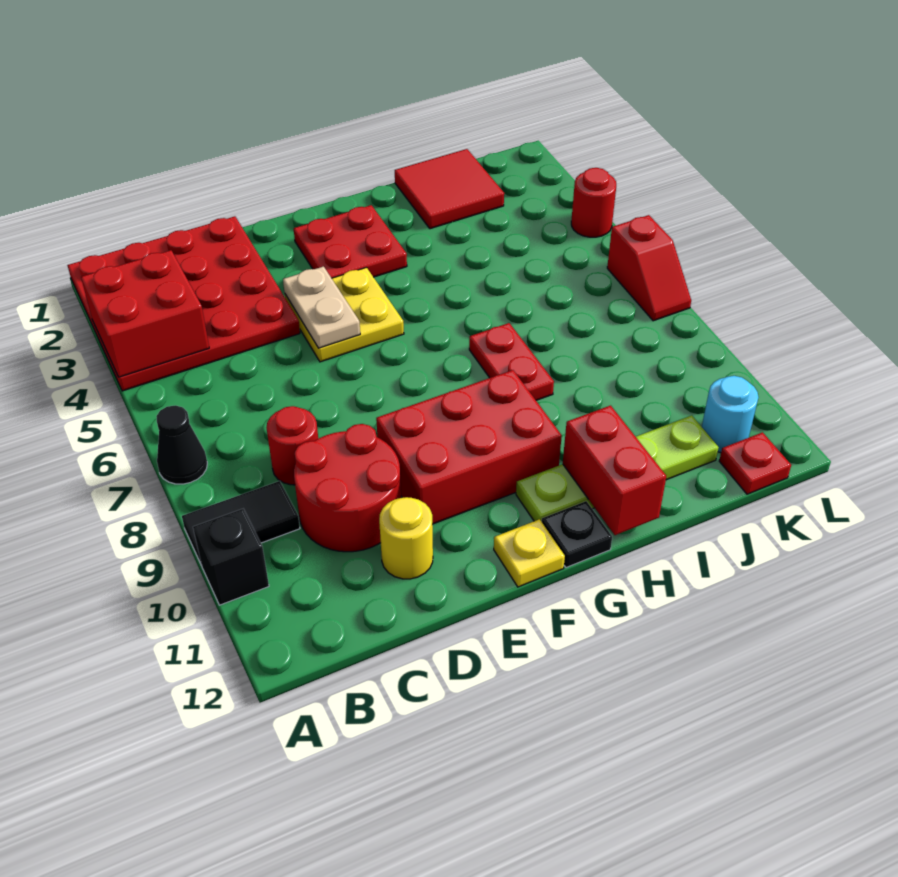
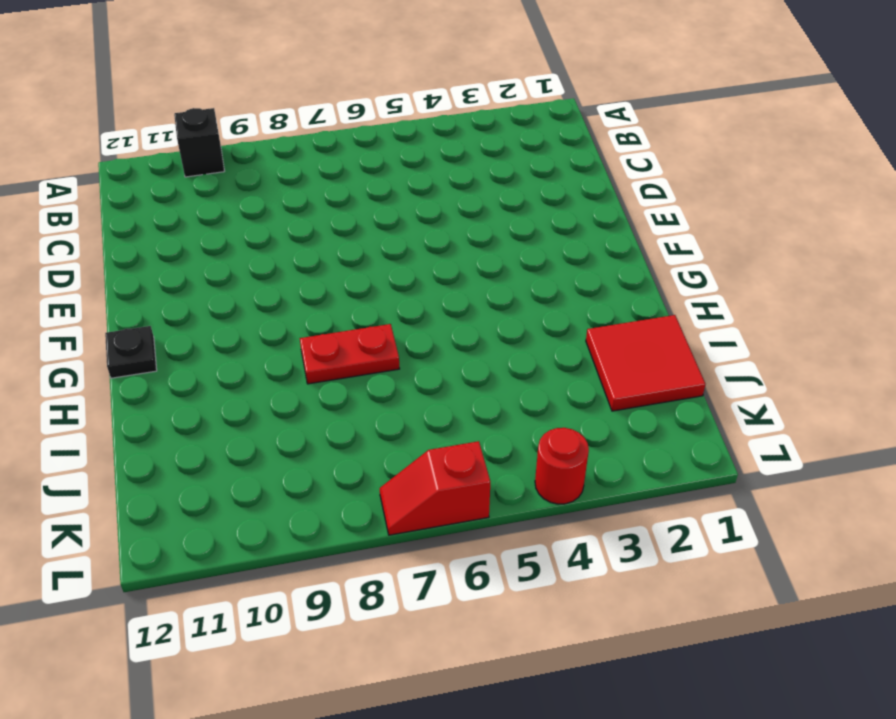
none -> red plate A1:D4 level 1
none -> black cone A7 level 1
none -> black tile A9:B9 level 1

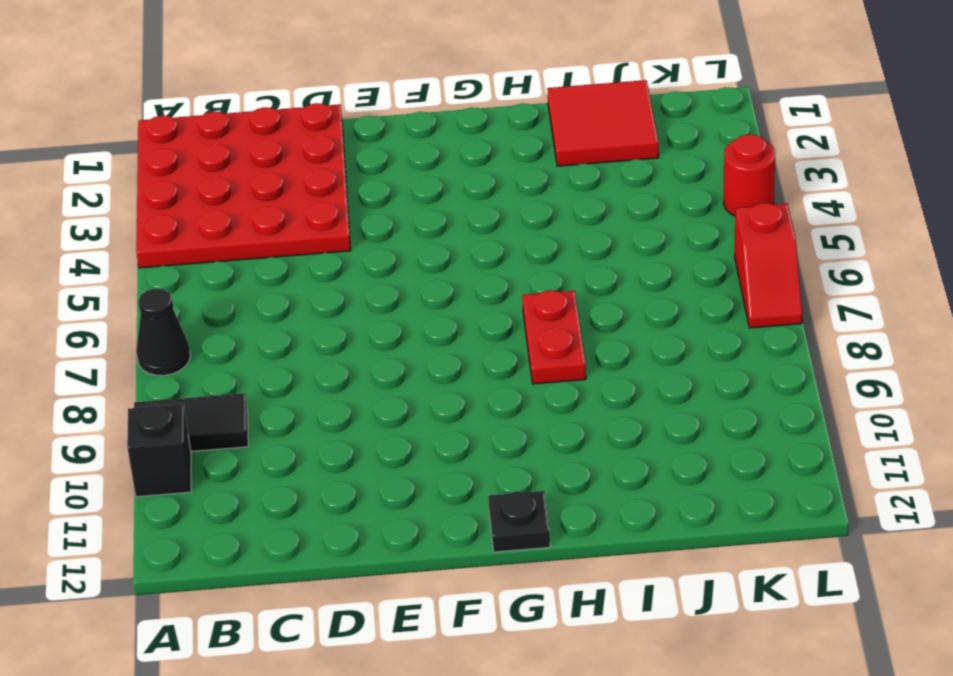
none -> red round brick C8 level 1
none -> red round brick C9:D10 level 1
none -> yellow round brick D11 level 1

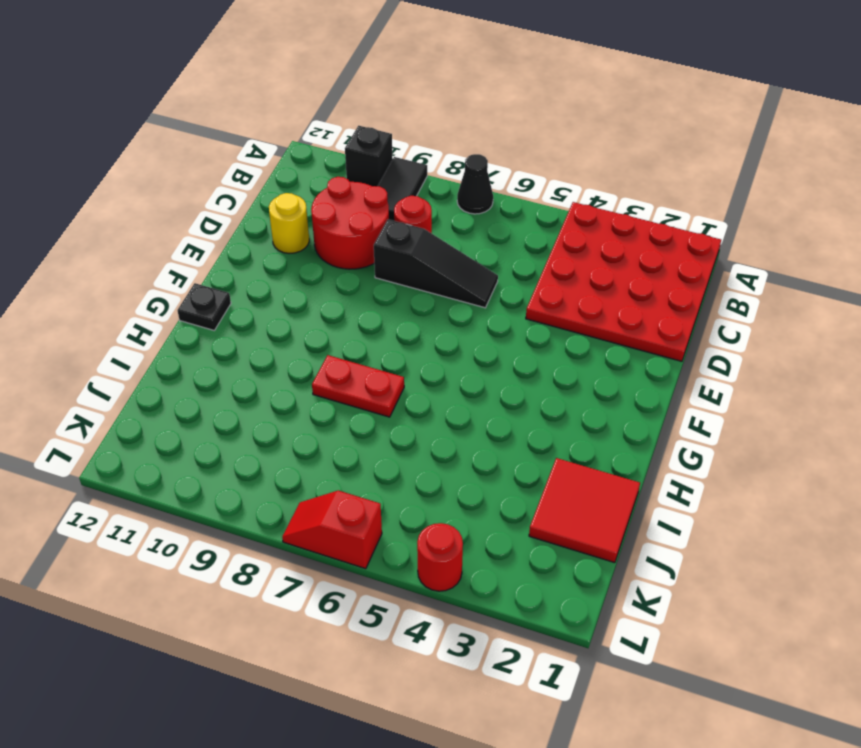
black slope D6:D8 level 1 top 8 -> none
none -> yellow plate E4:F5 level 1
none -> red brick E9:G10 level 1
none -> red plate F2:G3 level 1

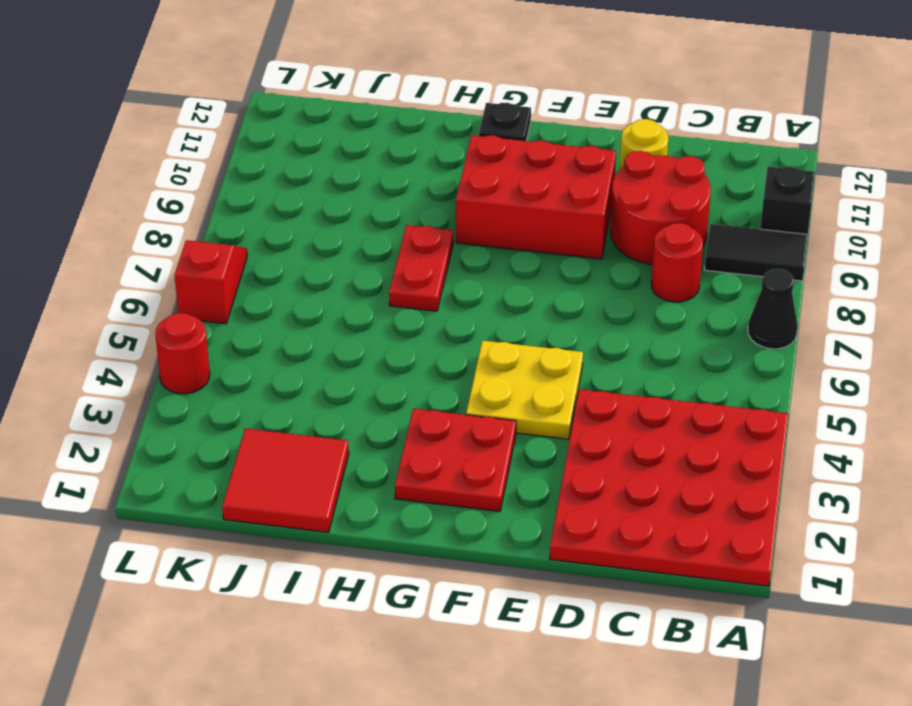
none -> yellow plate F12 level 1
none -> lime plate G11:J11 level 1
none -> cyan round brick K11 level 1

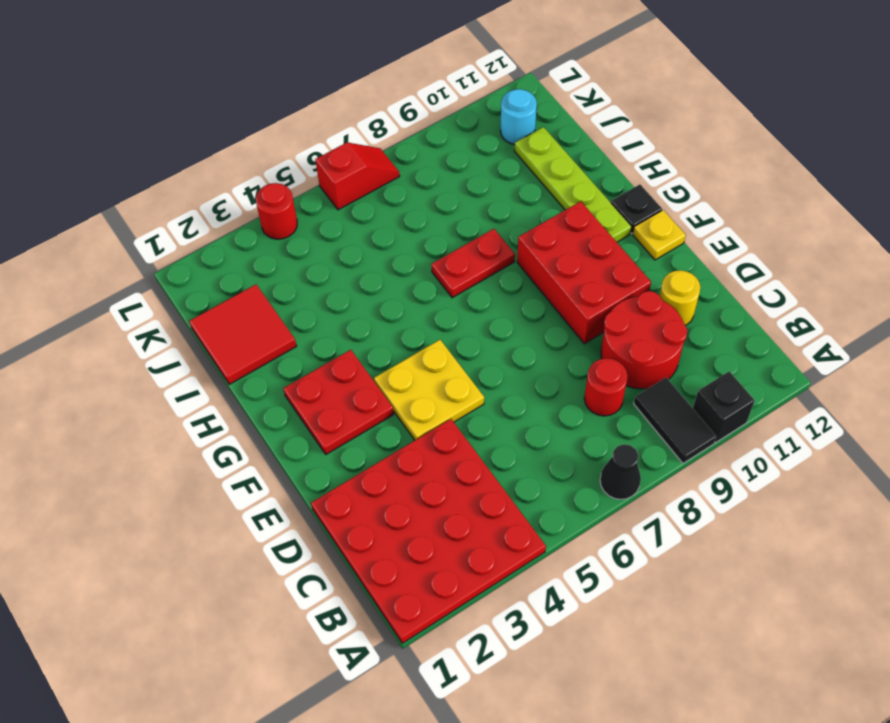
none -> red plate K12 level 1
none -> red brick A3:B4 level 2
none -> tan plate E4:E5 level 2

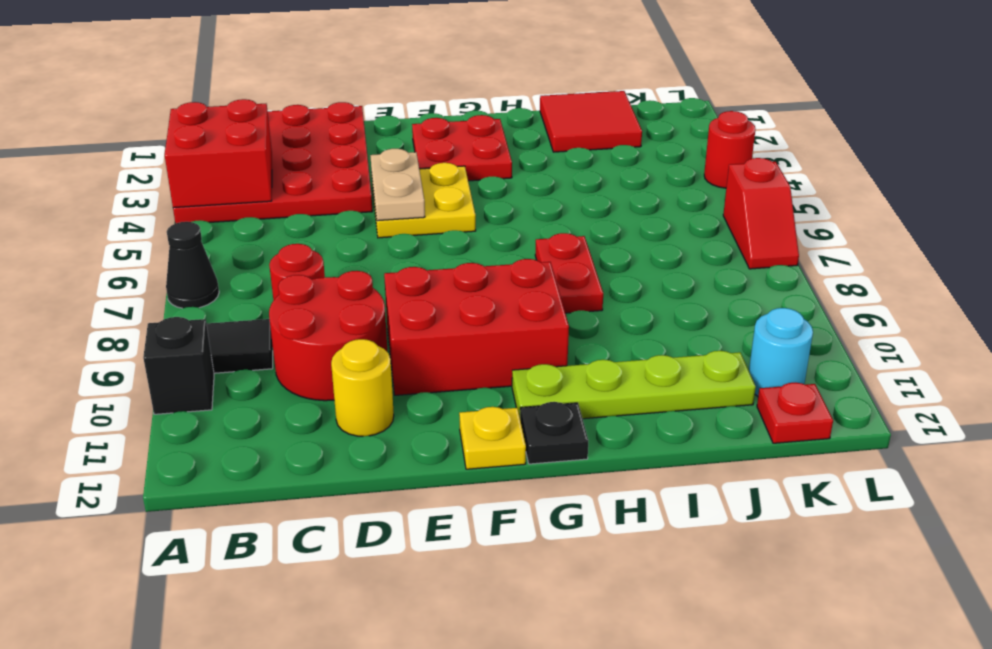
none -> red brick H11:H12 level 2

